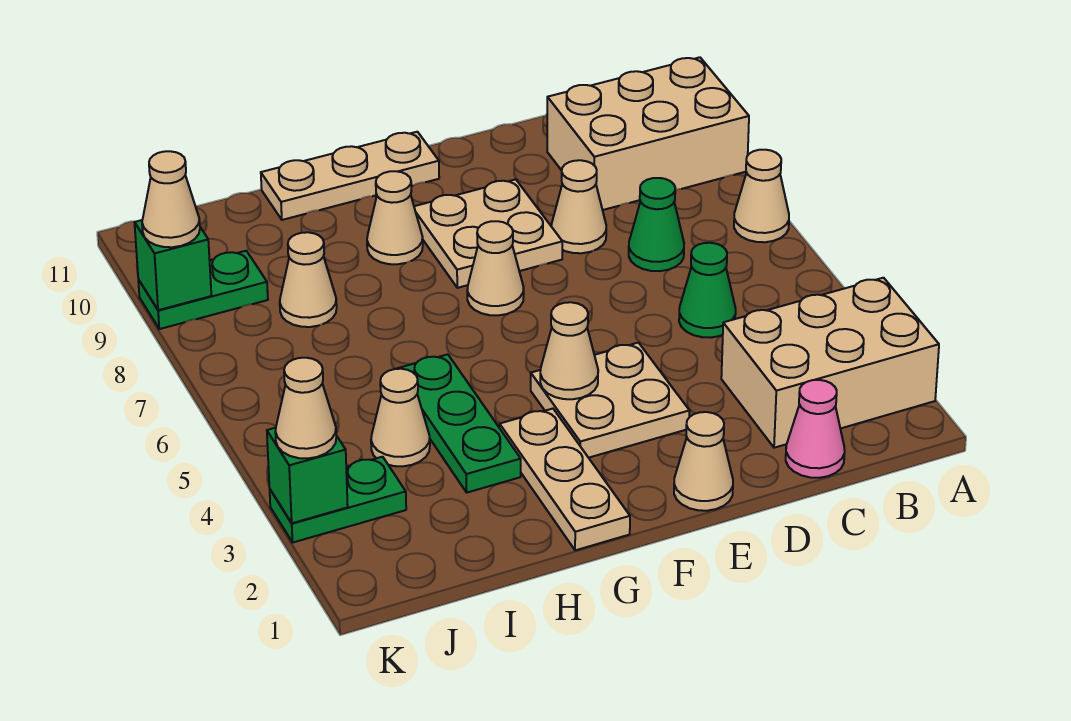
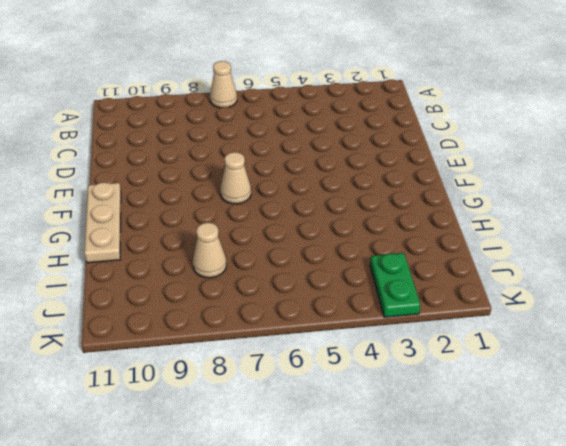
none -> tan brick A2:C3 level 1
none -> tan brick A9:C10 level 1
none -> pink cone C1 level 1

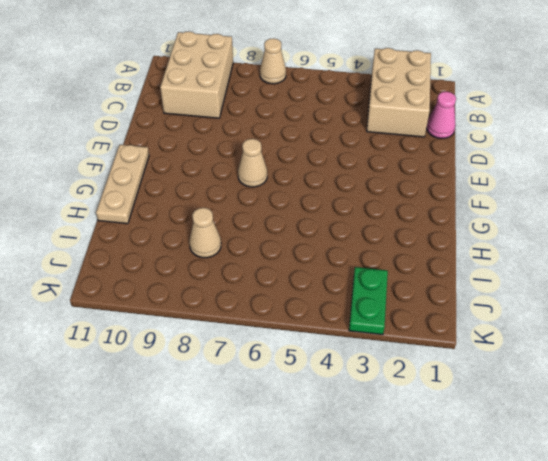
none -> green cone C5 level 1
none -> green cone C7 level 1
none -> tan cone D8 level 1

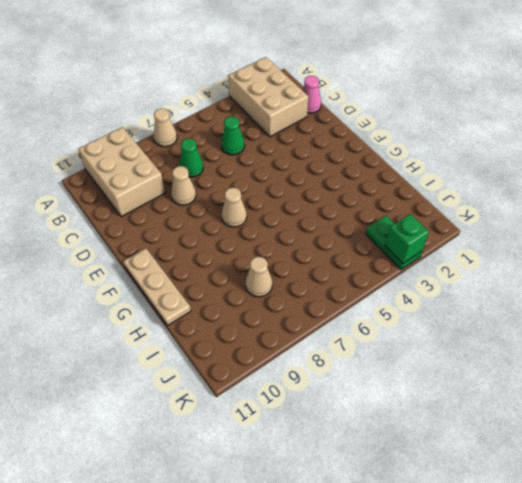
none -> tan cone E1 level 1
none -> tan plate E3:F4 level 1
none -> tan plate E8:F9 level 1

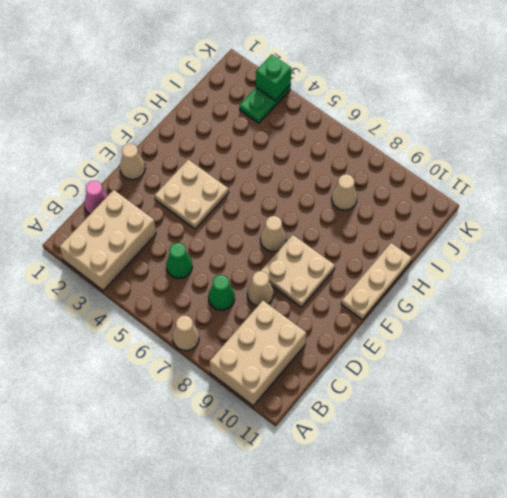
none -> tan plate G1:G3 level 1
none -> tan cone G9 level 1
none -> green plate H3:H5 level 1

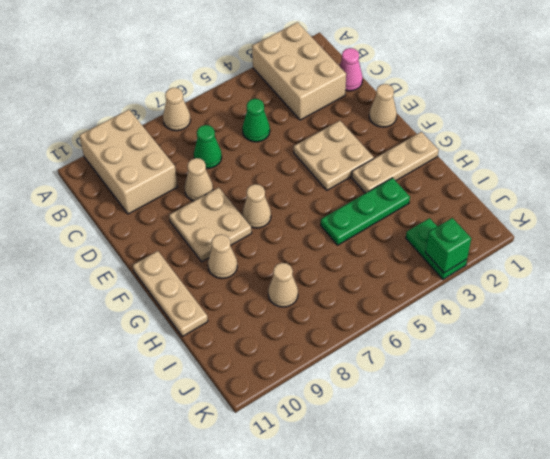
none -> tan cone I4 level 1
none -> green plate J9:K9 level 1
none -> tan cone F4 level 2

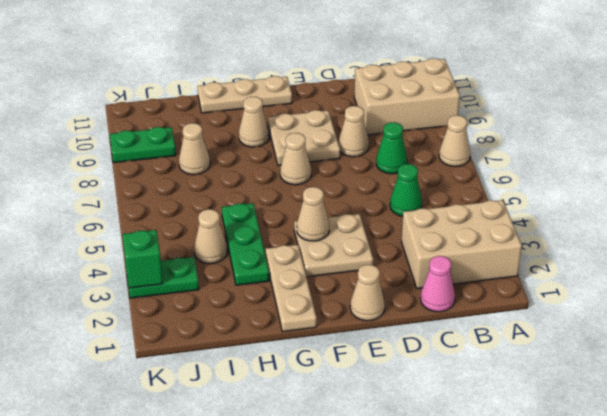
none -> green brick K9 level 2
none -> tan cone K3 level 3
none -> tan cone K9 level 3

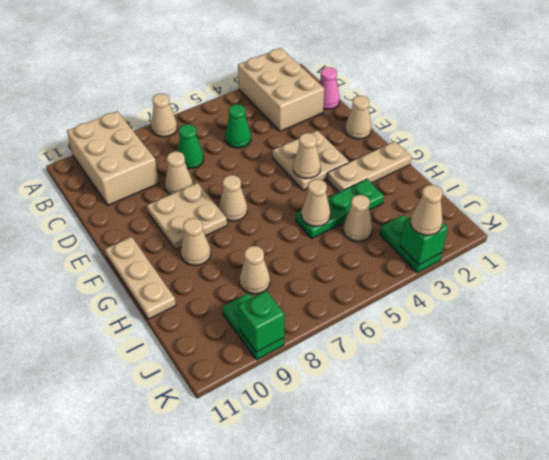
tan cone H5 level 2 -> tan cone K9 level 3

